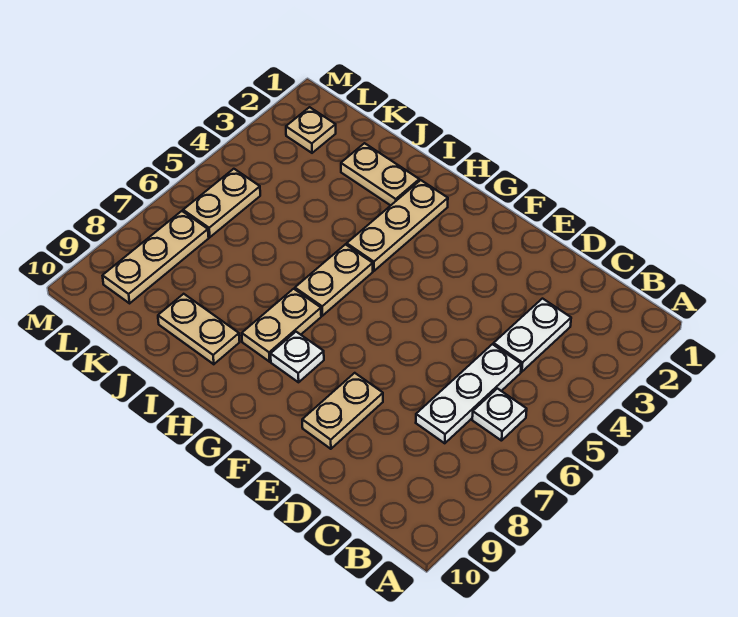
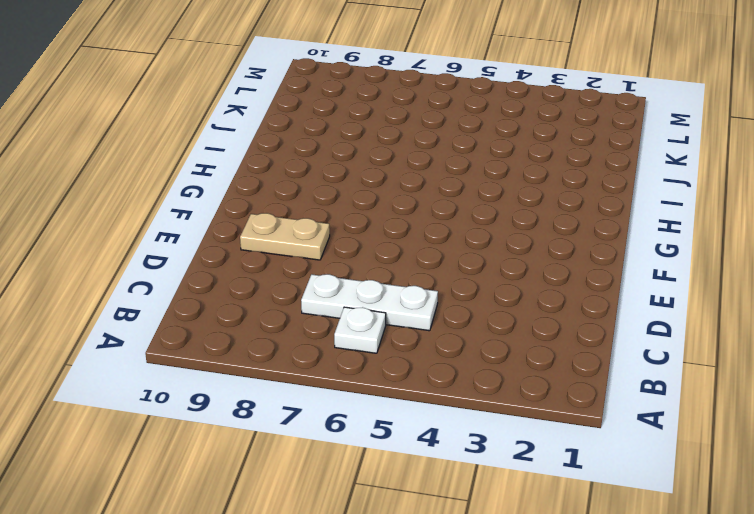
none -> white plate C3:C4 level 1
none -> white plate G8 level 1
none -> tan plate H2:H4 level 1

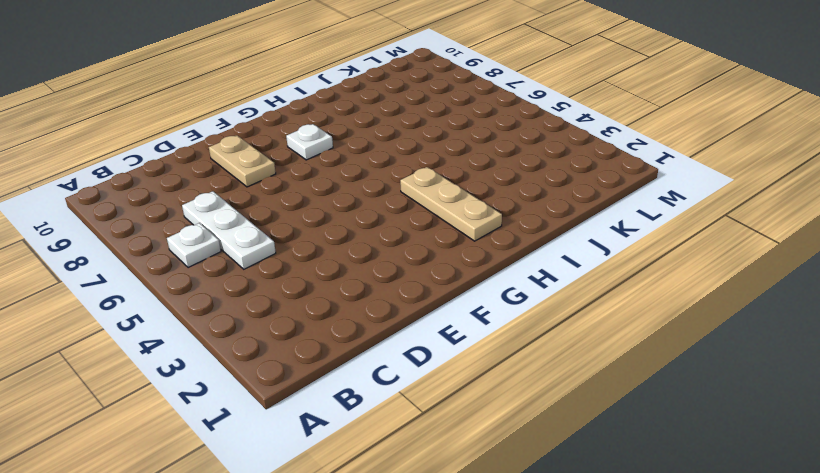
none -> white plate C3:C4 level 1
none -> tan plate H5:H6 level 1
none -> tan plate H7:H8 level 1

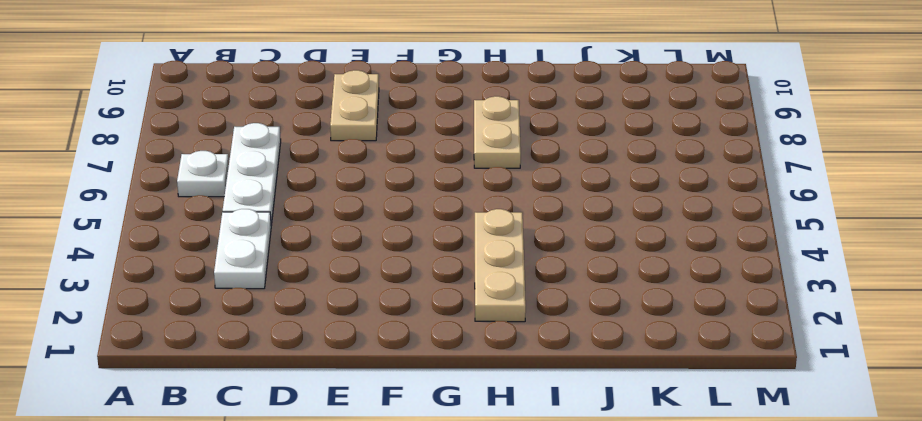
none -> white plate G8 level 1
none -> tan plate H5:H6 level 1
none -> tan plate I2:J2 level 1

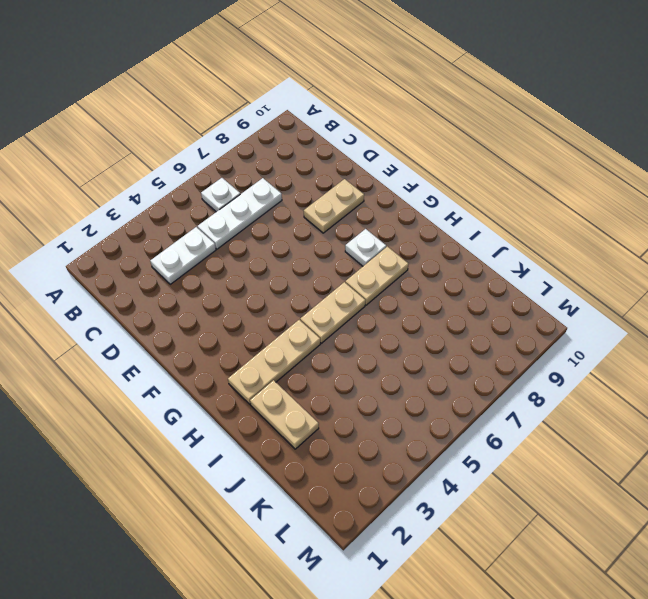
none -> tan plate I9:J9 level 1
none -> tan plate L2 level 1
none -> tan plate L5:L6 level 1

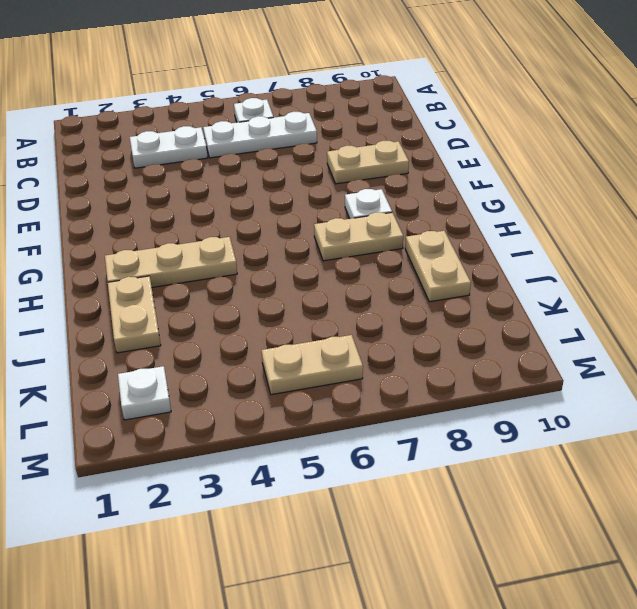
white plate L2 level 1 -> tan plate L2 level 1
none -> tan plate H5:H6 level 1
none -> tan plate L7:L9 level 1

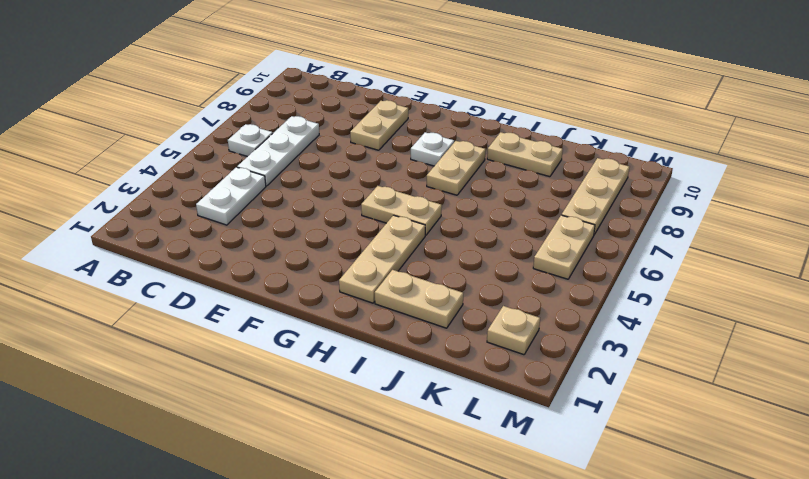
tan plate G5:H5 level 1 -> tan plate H5:H6 level 1

